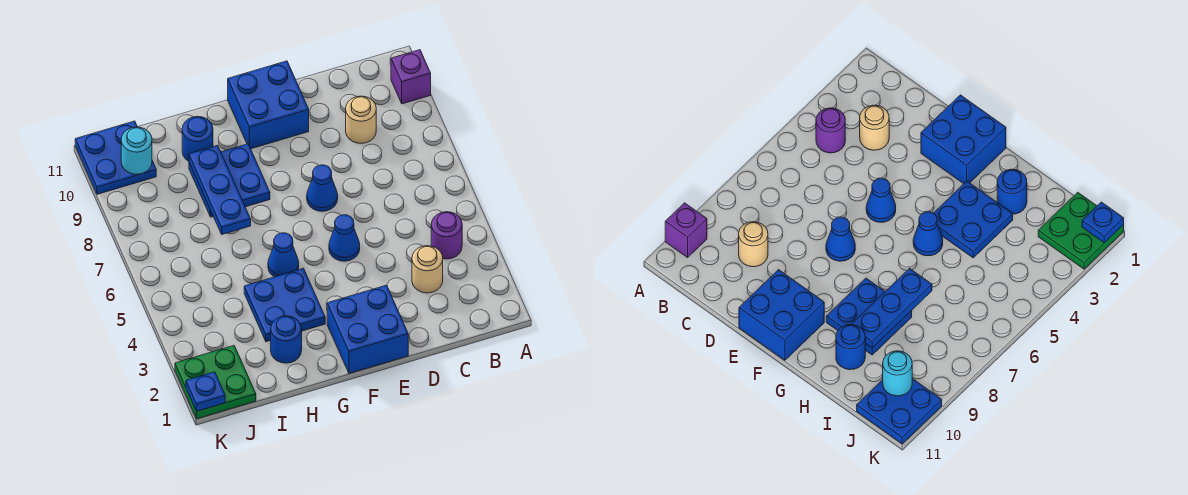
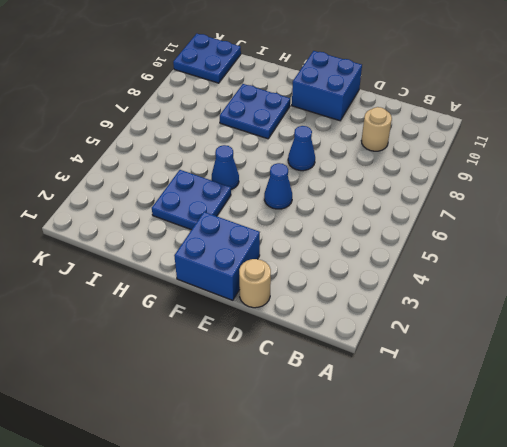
tan round brick D1 level 1 -> tan round brick C3 level 1
none -> purple brick A10 level 1
none -> purple round brick B4 level 1
none -> blue round brick H2 level 1

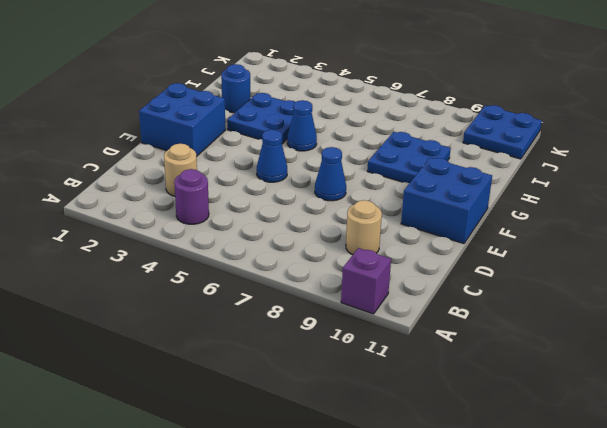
none -> blue round brick H10 level 1
none -> green plate J1:K2 level 1
none -> blue plate H7:H9 level 2

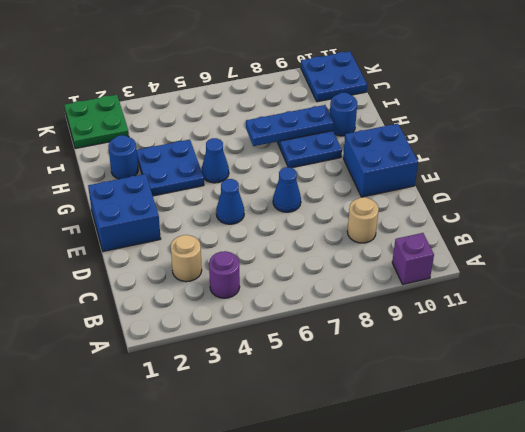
none -> cyan round brick J10 level 2
none -> blue plate K1 level 2

